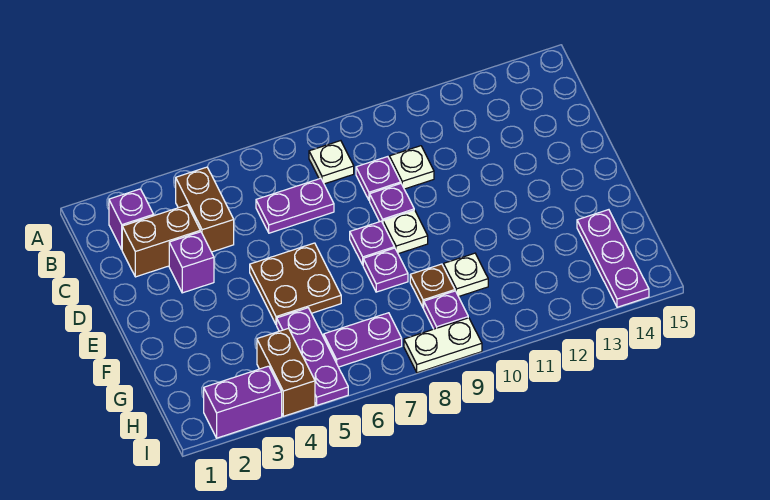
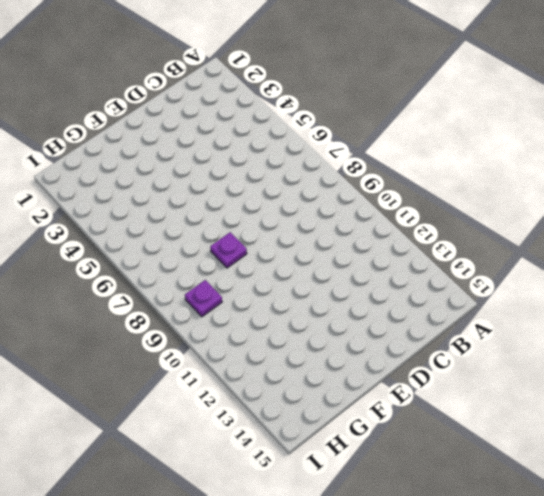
none -> purple brick B2 level 1
none -> brown brick B4:C4 level 1
none -> white plate B8 level 1

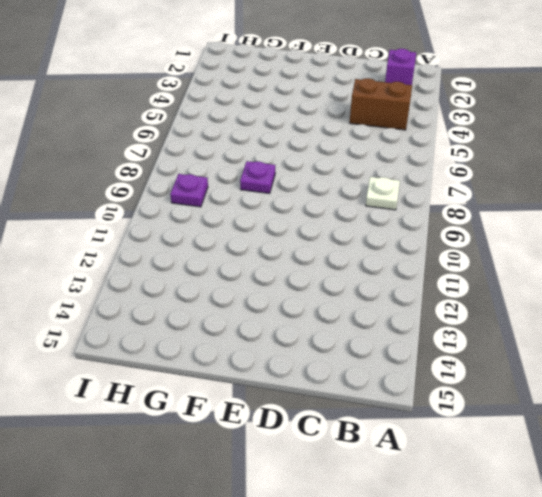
none -> brown brick C2:C3 level 1
none -> purple plate C6:C7 level 1
none -> purple plate C9 level 1

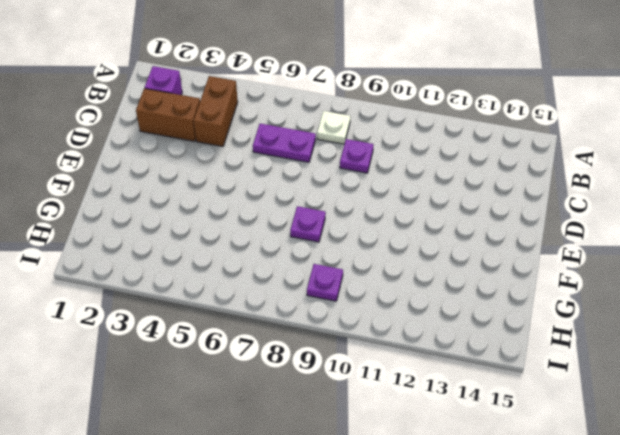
none -> white plate C10 level 1
none -> purple brick D3 level 1
none -> purple plate D9 level 1

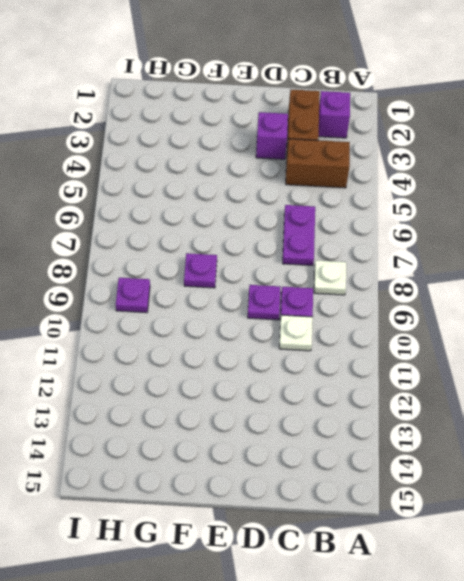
none -> brown plate E5:F6 level 1
none -> purple plate E8 level 1
none -> white plate E9 level 1

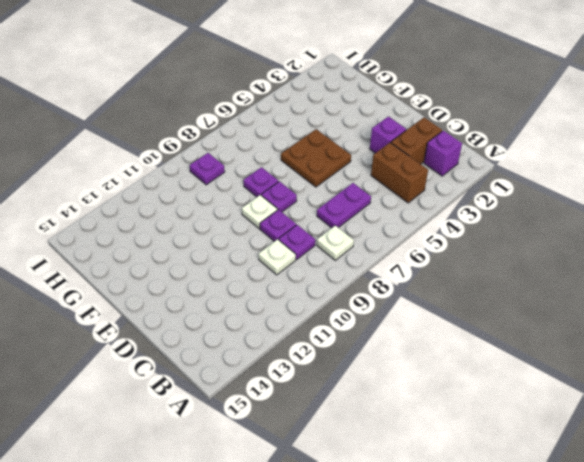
none -> purple plate G5:I5 level 1
none -> brown plate G9 level 1
none -> white plate G10 level 1

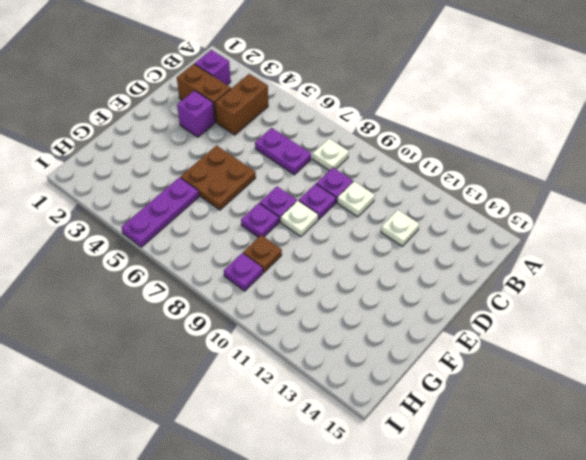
white plate C12 level 1 -> white plate G10 level 1
none -> purple plate G14:I14 level 1
none -> brown brick H4:I4 level 1
none -> purple plate H6:H7 level 1

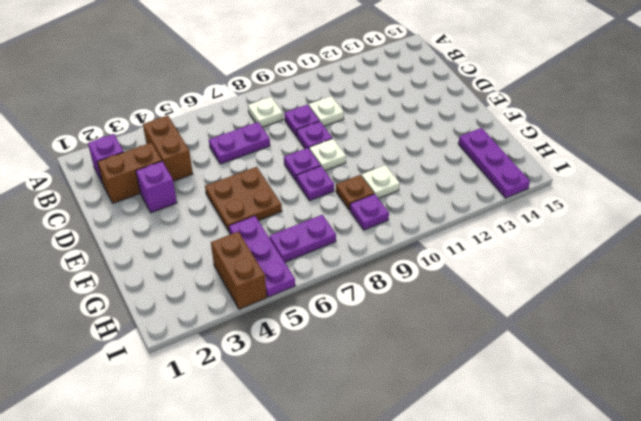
none -> purple brick I2:I3 level 1
none -> white plate I8:I9 level 1

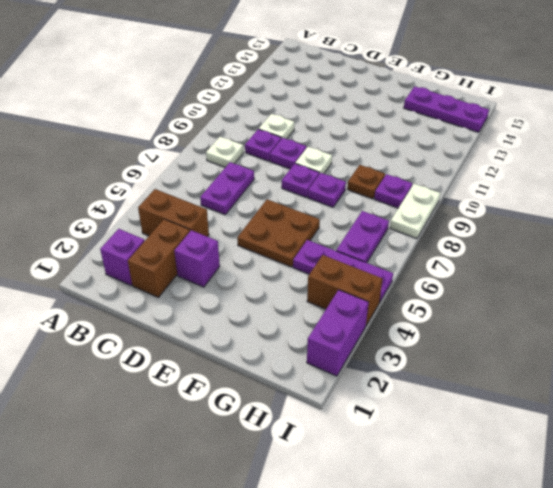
none -> white plate G10 level 1

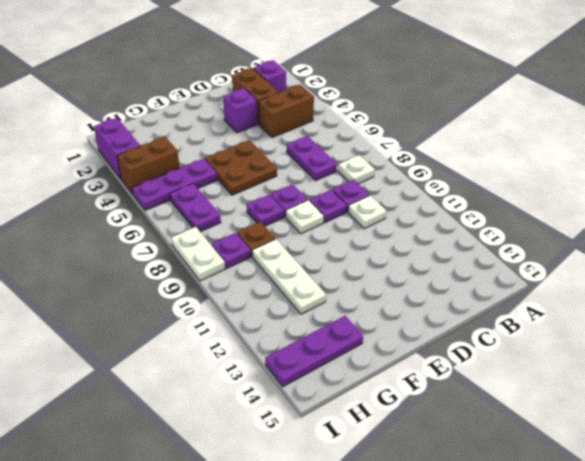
white plate G10:G12 level 1 -> white plate G10 level 1

